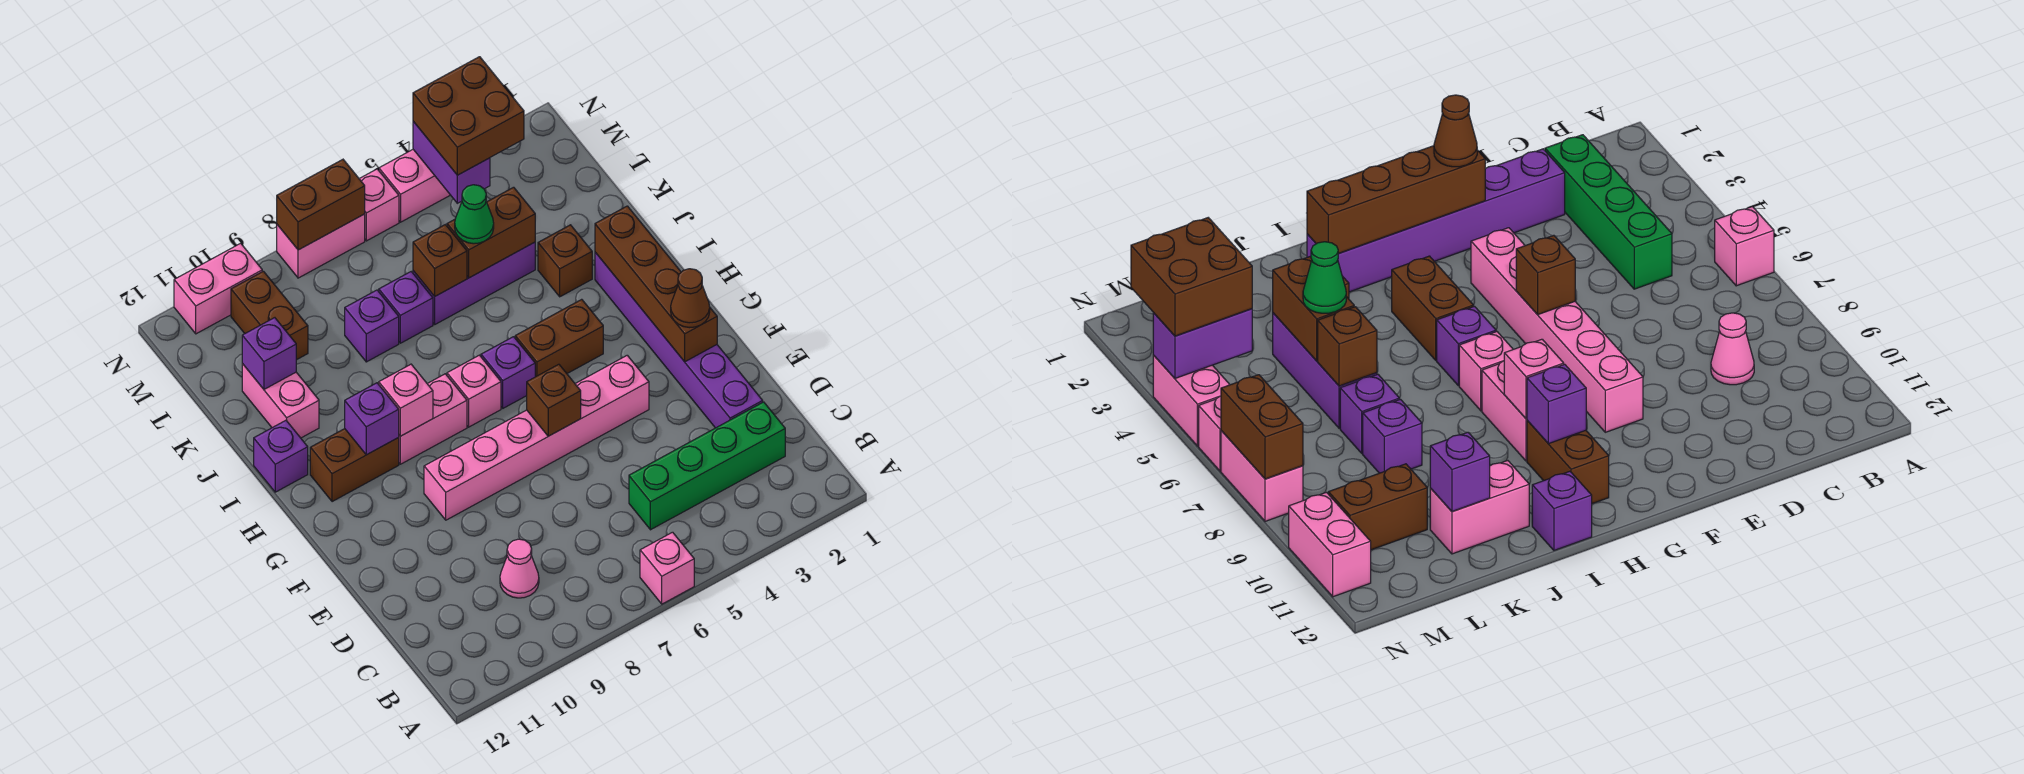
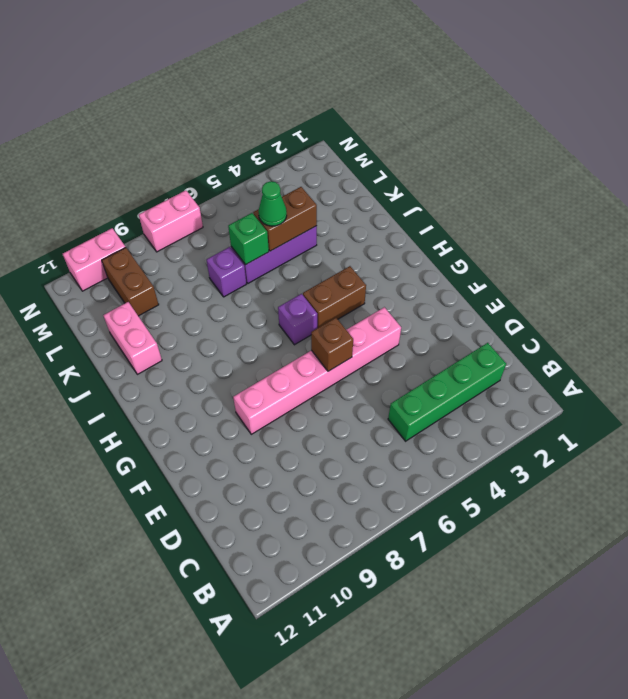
green brick K6 level 2 -> brown brick K6 level 2
none -> pink brick A6 level 1
none -> pink cone C9 level 1
none -> purple brick D2:I2 level 1
none -> pink brick H7 level 1

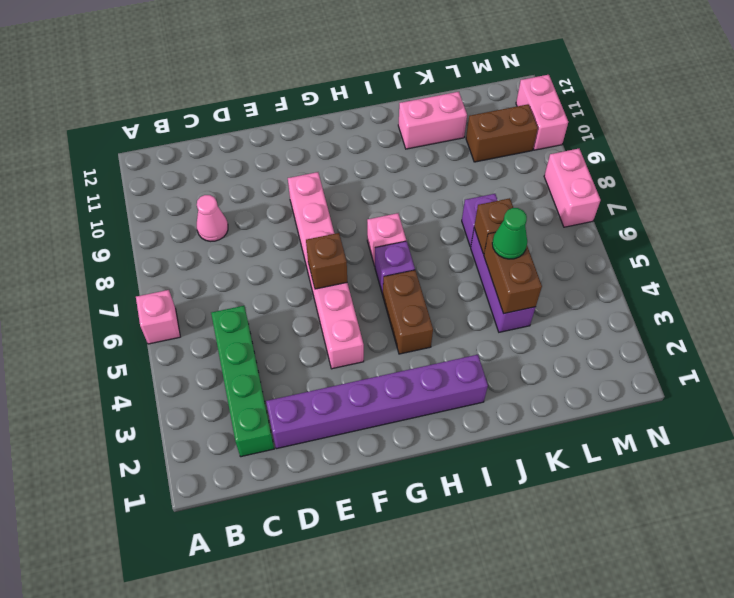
none -> pink brick H8:H9 level 1
none -> brown brick H10:H11 level 1
none -> purple brick I12 level 1
none -> brown brick J3 level 1

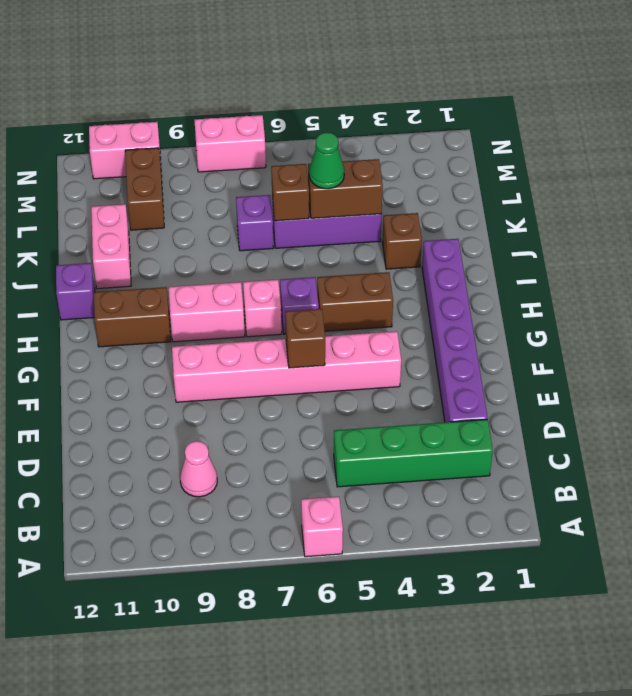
none -> purple brick K8 level 1
none -> pink brick N4:N5 level 1
none -> pink brick N6 level 1
none -> brown brick F2:I2 level 2

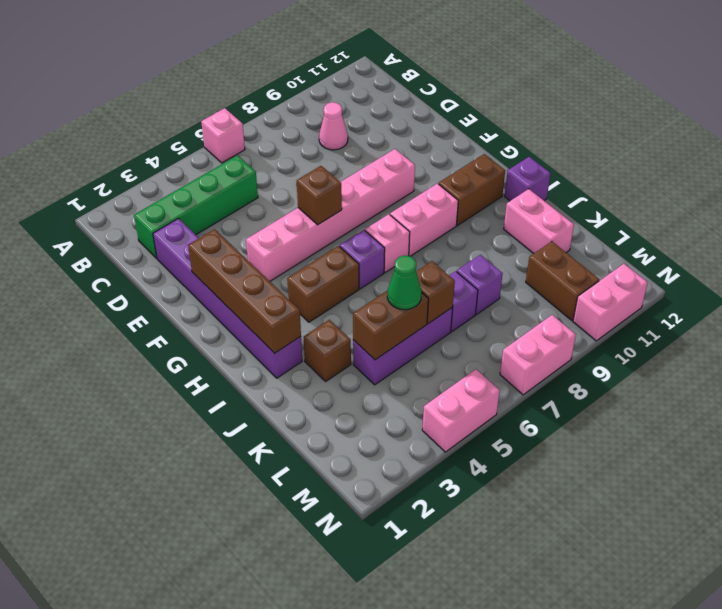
none -> pink brick N6 level 1
none -> pink brick H9 level 2
none -> purple brick H10 level 2
none -> purple brick K11 level 2

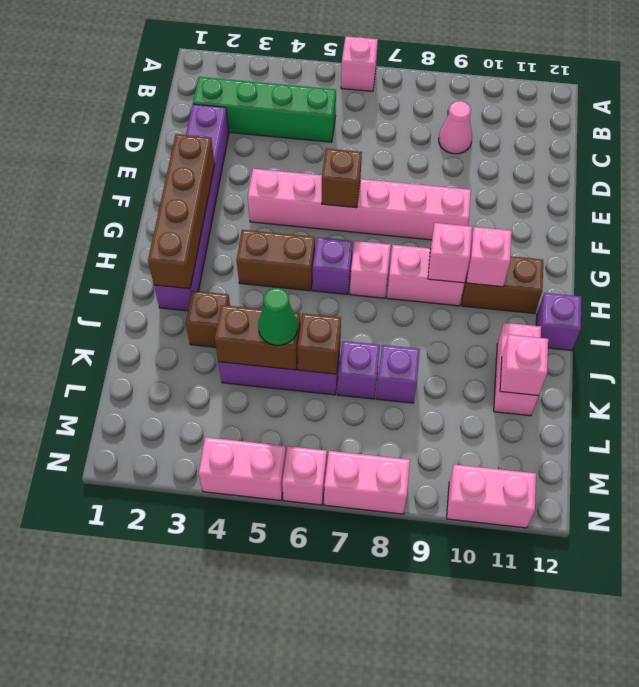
pink brick H10 level 2 -> purple brick H10 level 2
pink brick K11 level 2 -> purple brick K11 level 2
none -> brown brick L10:M10 level 1
none -> purple brick M4:N4 level 2
none -> brown brick N7:N8 level 2
none -> brown cone F2 level 3

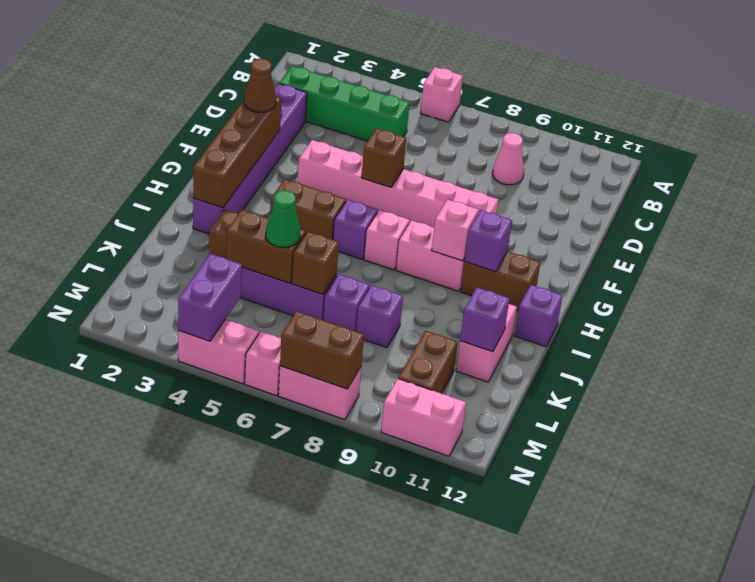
none -> brown brick M3:N4 level 3

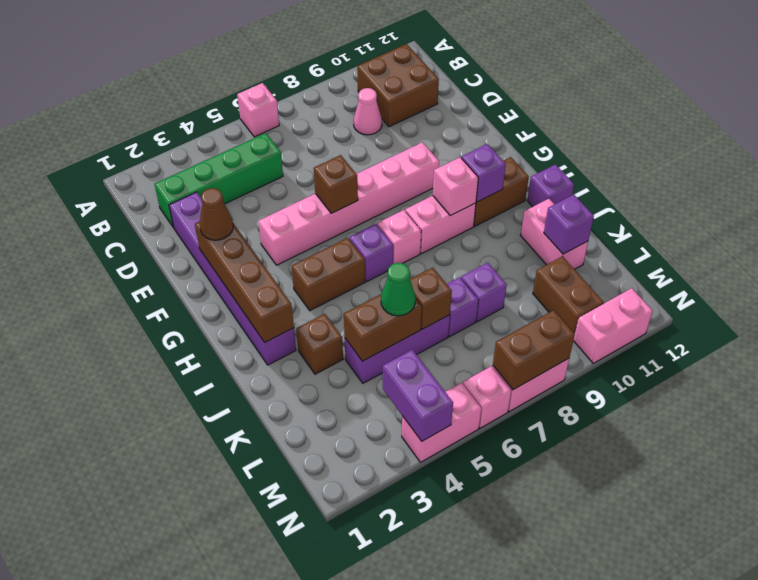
brown brick B10:C11 level 1 -> brown brick M3:N4 level 3

